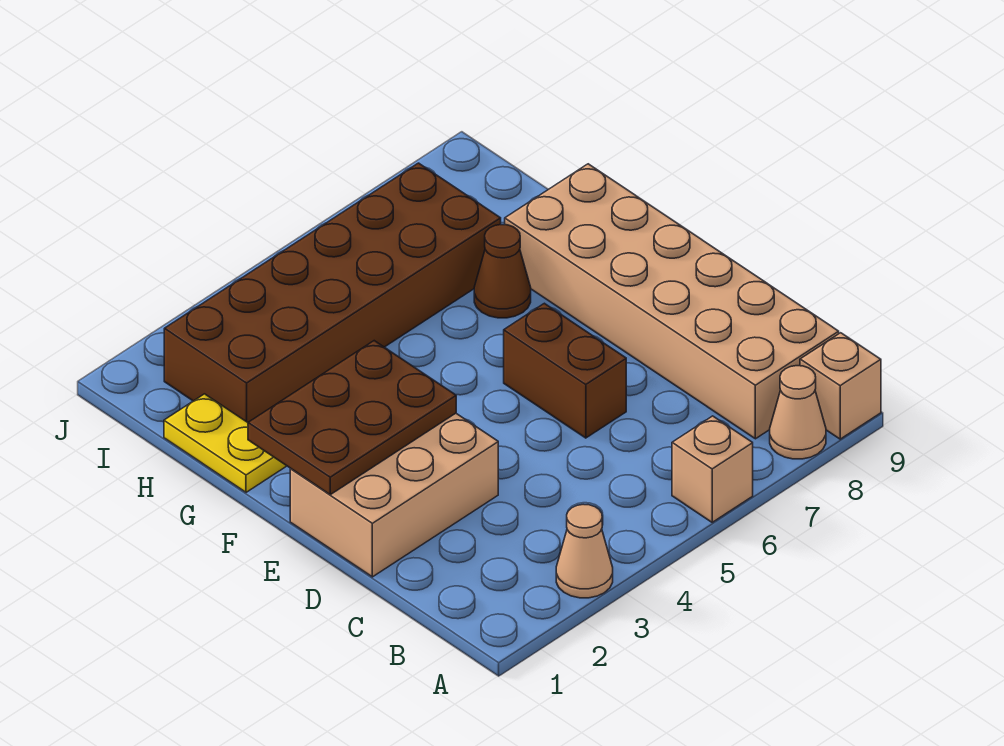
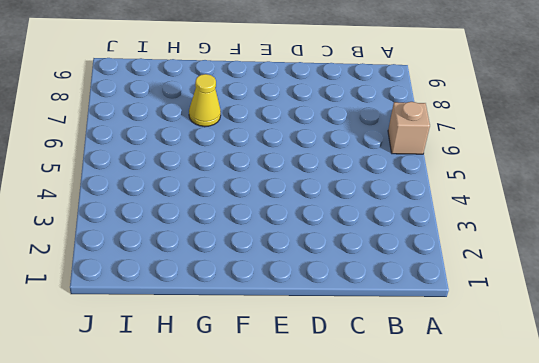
yellow cone G7 level 1 -> brown cone G7 level 1
none -> tan cone A3 level 1
none -> tan cone A8 level 1

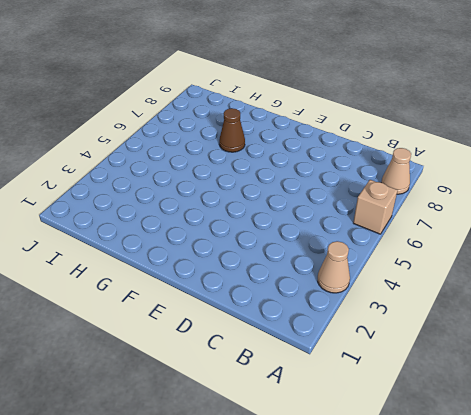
none -> tan brick A9 level 1
none -> tan brick B8:G9 level 1

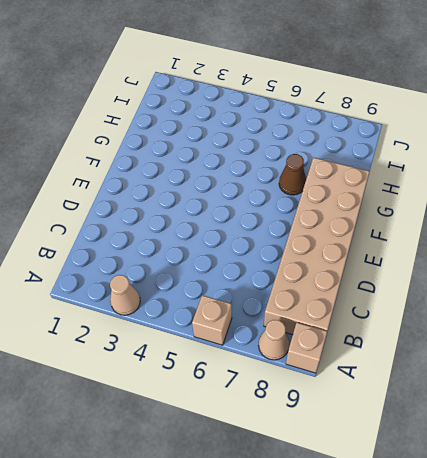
none -> tan brick D1:E3 level 1
none -> brown brick D6:E6 level 1

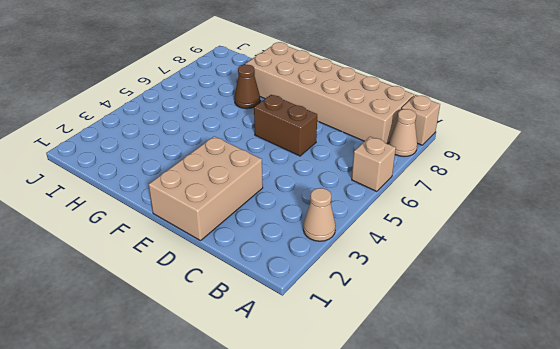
none -> yellow plate G1:H1 level 1
none -> brown brick H2:I7 level 1

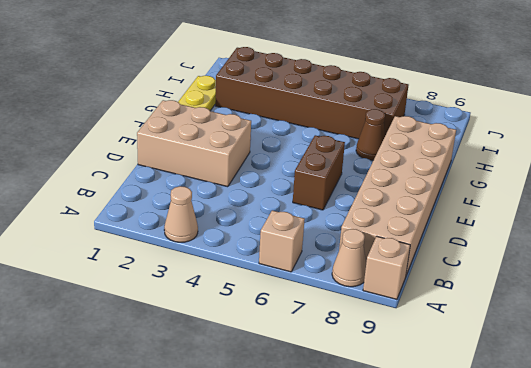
none -> brown plate E1:F3 level 2

